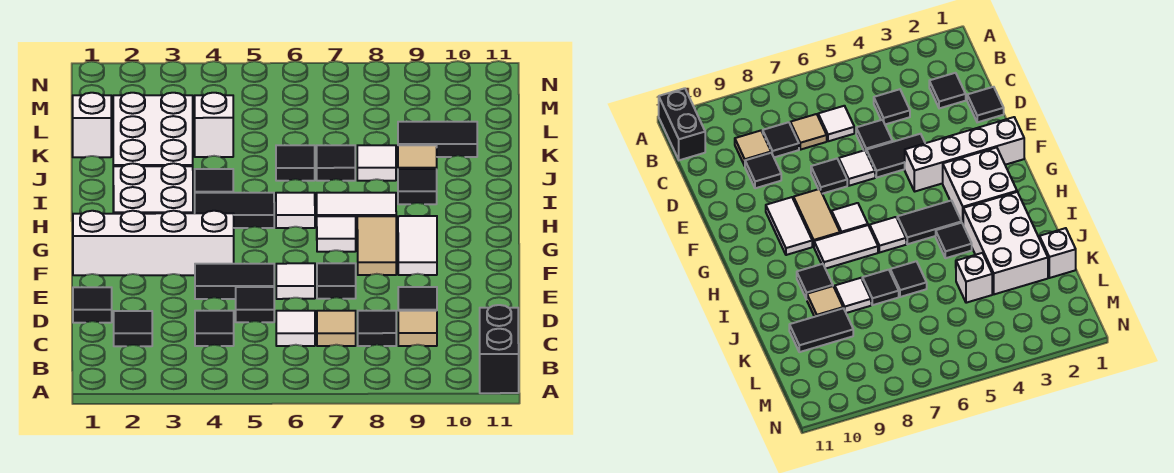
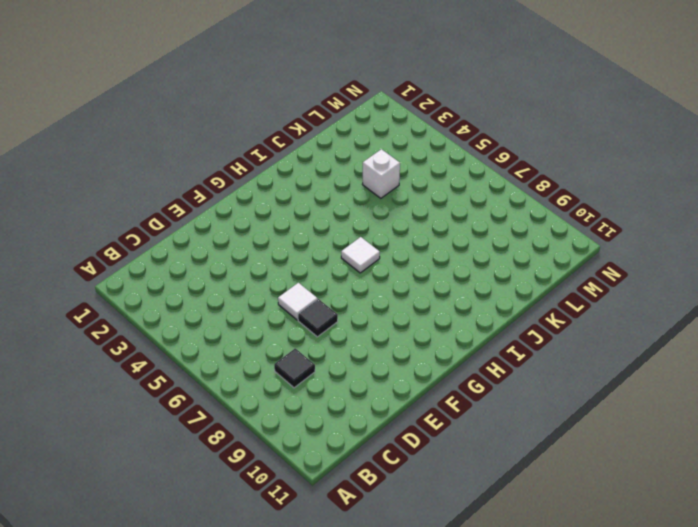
none -> black brick A11:B11 level 1
none -> black tile C2 level 1
none -> black tile C4 level 1
none -> white tile C6 level 1

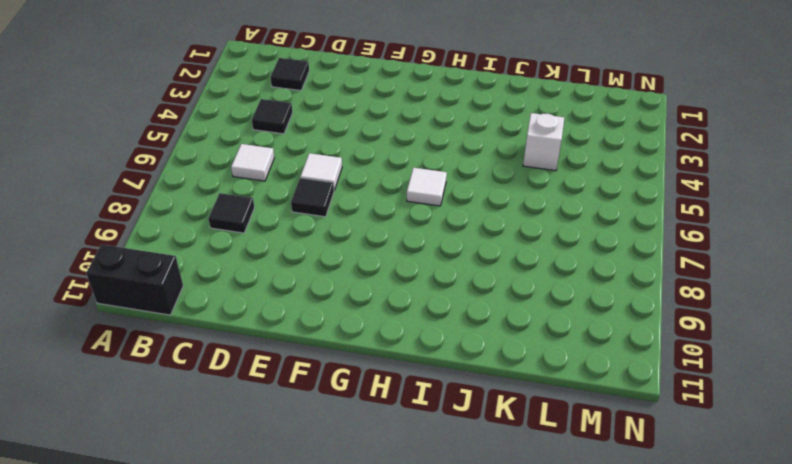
none -> tan tile C7 level 1
none -> tan tile C9 level 1
none -> black tile D1 level 1
none -> black tile D5 level 1

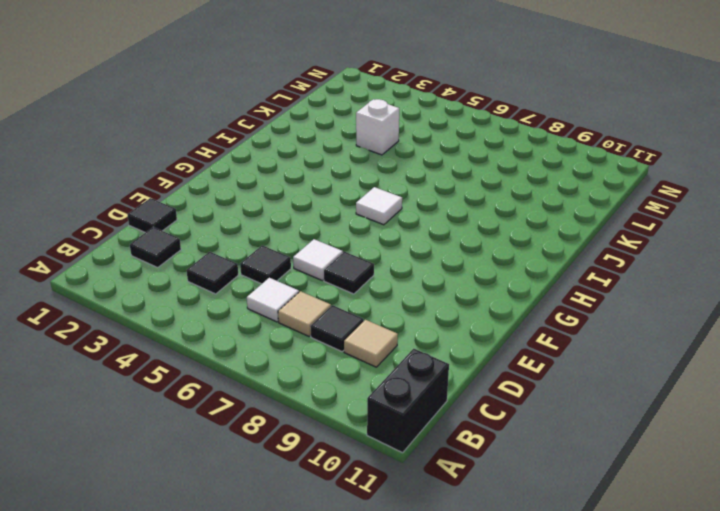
none -> black tile D9 level 1
none -> black tile E4:E5 level 1
none -> white brick F1:F4 level 1
none -> tan tile F8:G8 level 1

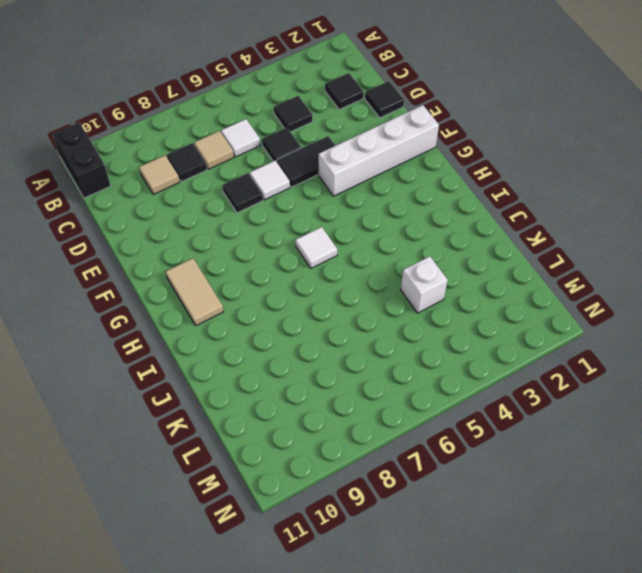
tan tile G10:H10 level 1 -> tan tile F8:G8 level 1
none -> black tile D9 level 1
none -> white tile F9:G9 level 1
none -> white brick G2:H3 level 1
none -> white tile G7 level 1

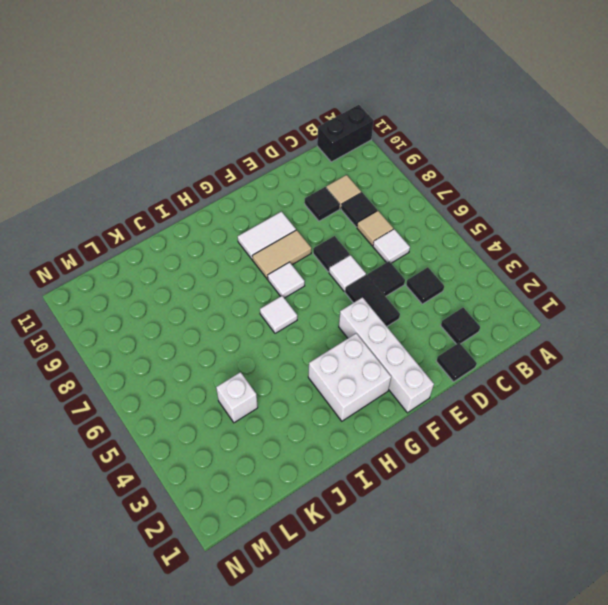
none -> black tile H4:H5 level 1
none -> white tile H7:H8 level 1
none -> white brick I2:K3 level 1
none -> black tile I4 level 1

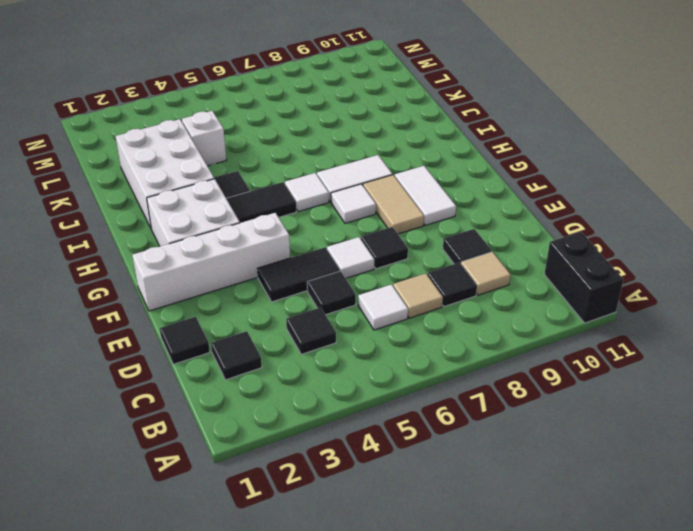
none -> black tile I9 level 1
none -> black tile J6 level 1
none -> black tile J7 level 1
none -> white tile J8 level 1

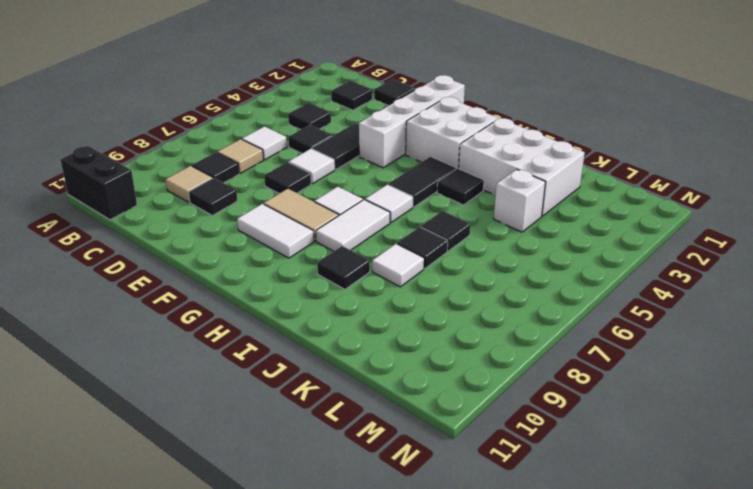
none -> tan tile J9 level 1
none -> white brick K1 level 1
none -> black tile K9:K10 level 1

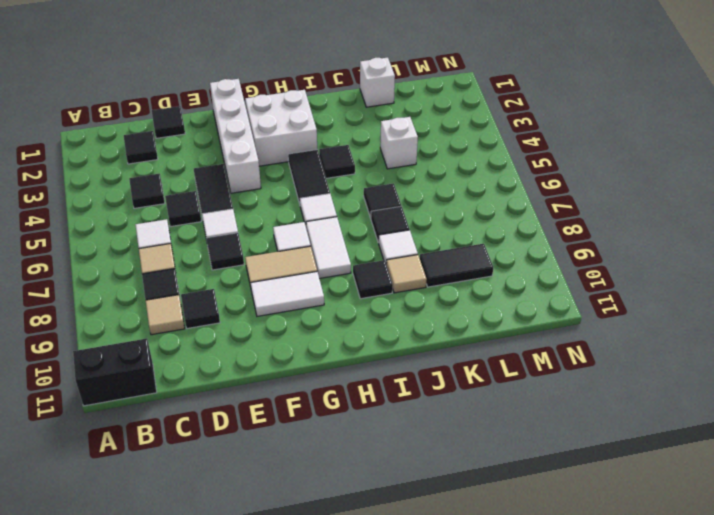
black tile K9:L9 level 1 -> black tile K9:K10 level 1
none -> white brick I2:K3 level 1

